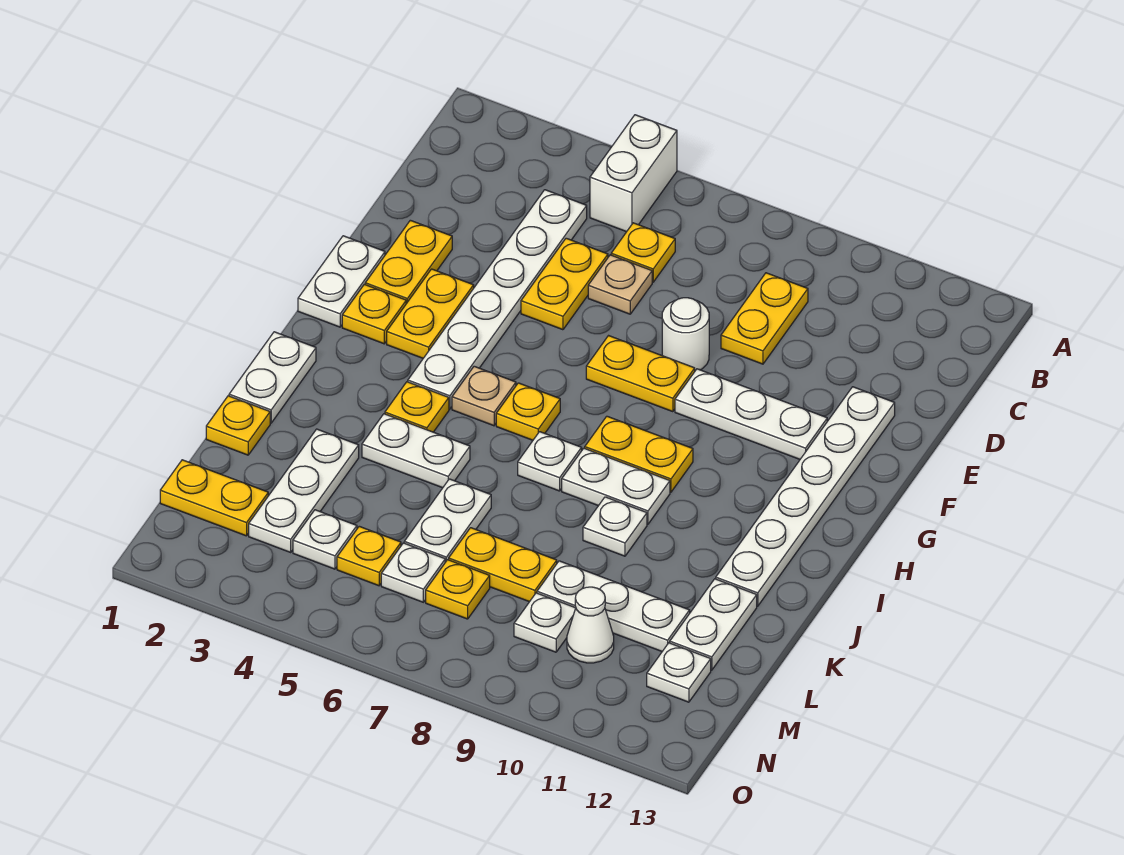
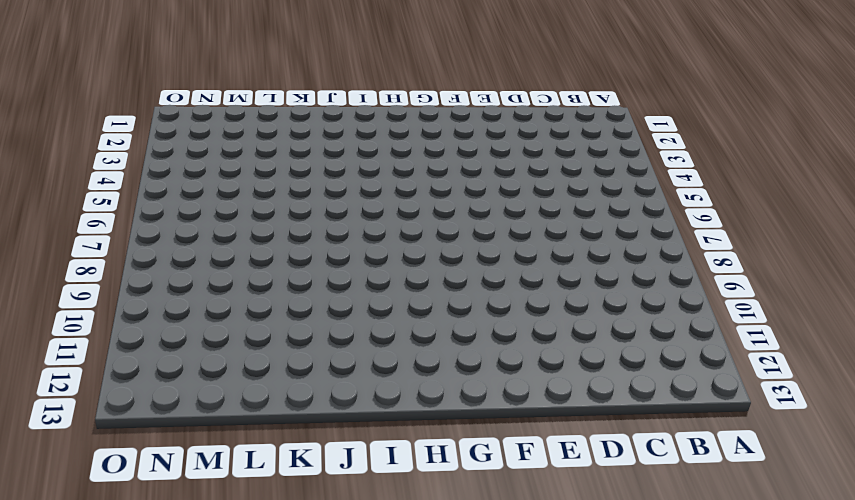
none -> white brick A5:B5 level 1
none -> white plate C4:H4 level 1
none -> yellow plate C6 level 1
none -> yellow plate C9:D9 level 1

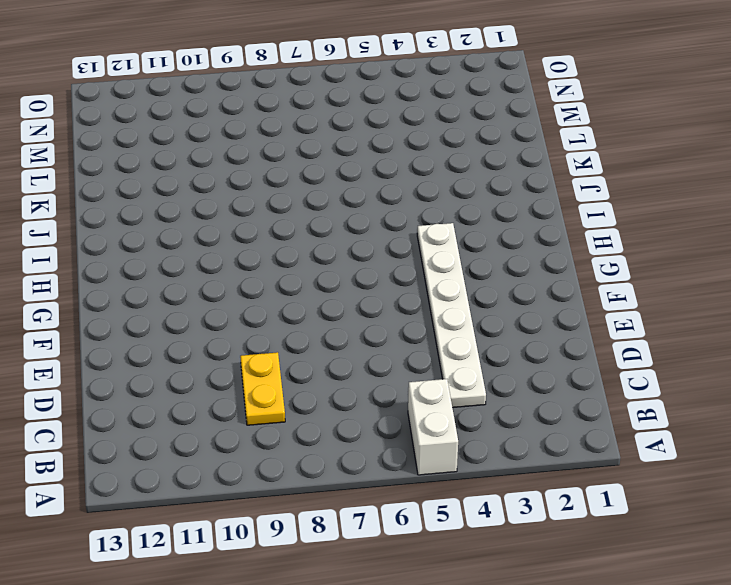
none -> yellow plate C6 level 1
none -> yellow plate D5:E5 level 1
none -> tan plate D6 level 1
none -> yellow plate E2:F2 level 1

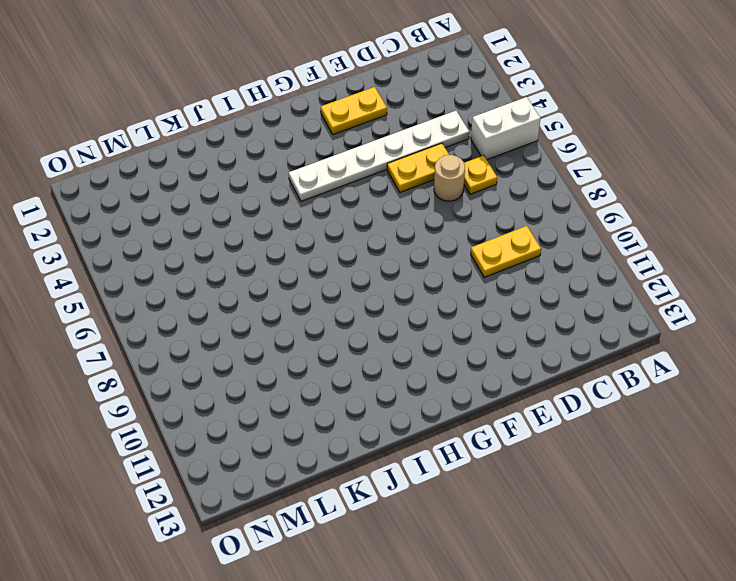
tan round brick D6 level 1 -> tan plate D6 level 1
none -> white round brick E8 level 1
none -> white plate E12:J12 level 1
none -> white plate F1:G1 level 1
none -> yellow plate F3:G3 level 1

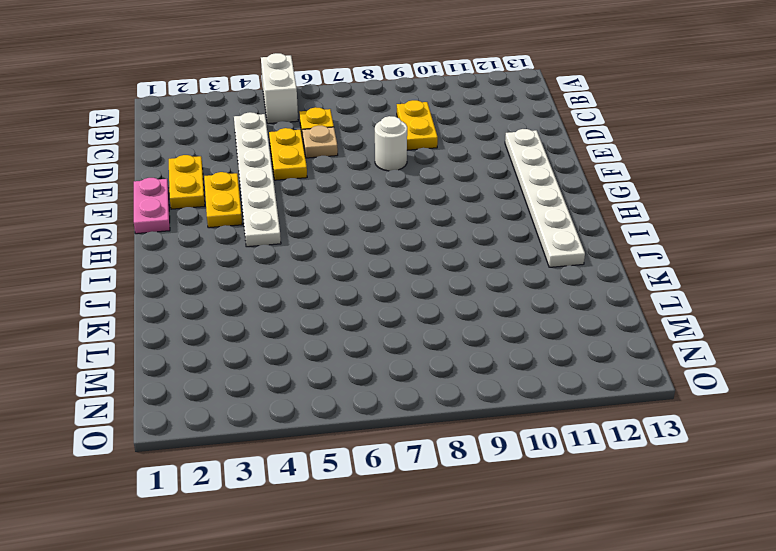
pink plate F1:G1 level 1 -> white plate F1:G1 level 1
none -> yellow plate F7:F8 level 1
none -> white plate F9:F11 level 1
none -> yellow plate G2 level 1
none -> tan plate H5 level 1

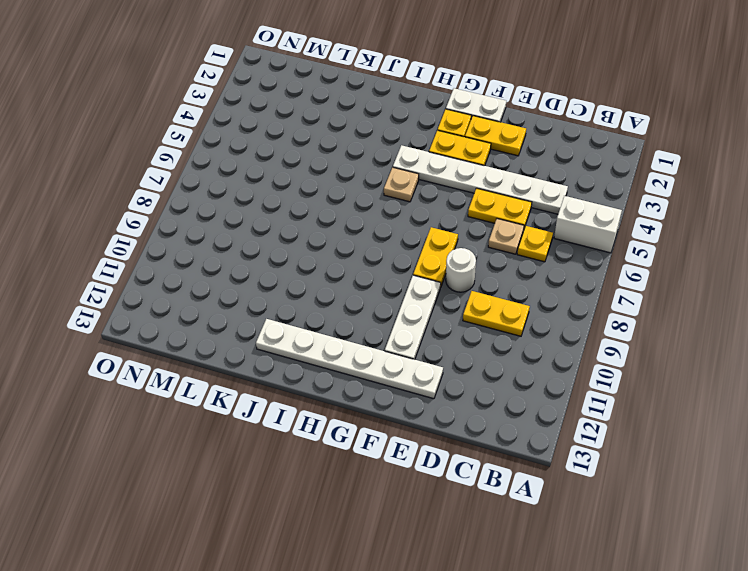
none -> yellow plate H6 level 1
none -> yellow plate H8:H9 level 1
none -> white plate I1:J1 level 1
none -> yellow plate I4 level 1

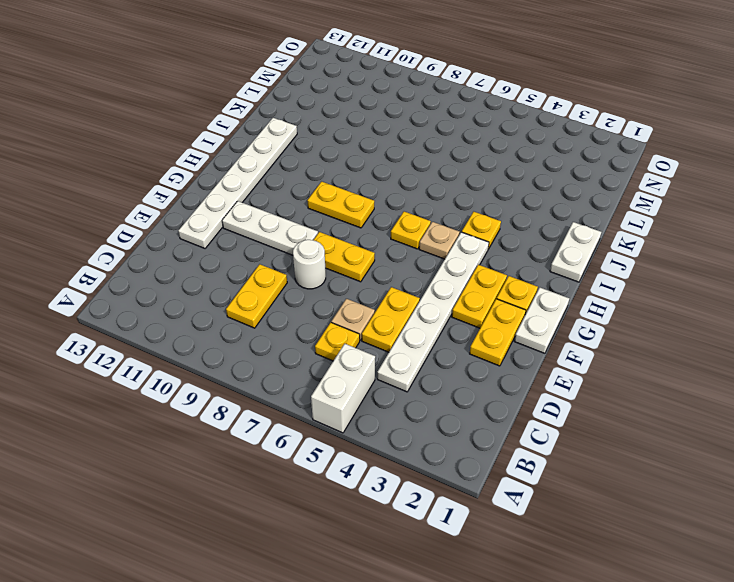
none -> white plate I7 level 1
none -> white plate I8:I9 level 1
none -> white plate J4:J5 level 1
none -> white plate J9 level 1

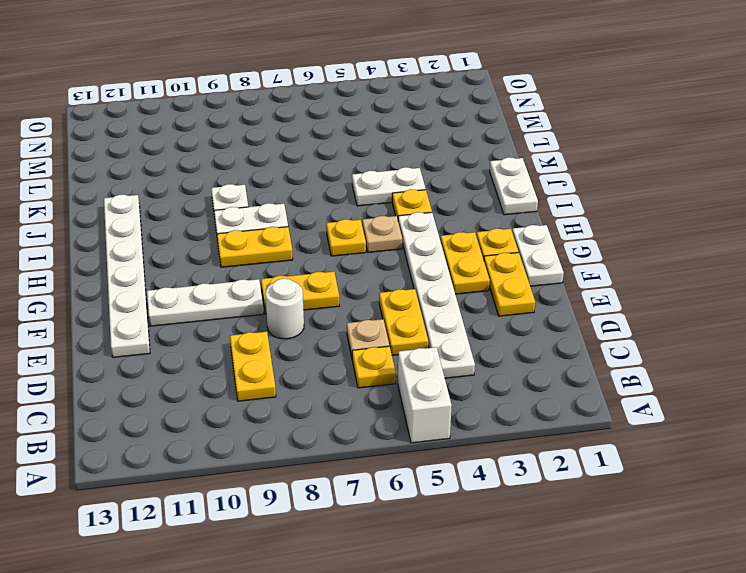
none -> white plate I7 level 1
none -> yellow plate K1 level 1
none -> white plate K3:M3 level 1
none -> white plate K6:L6 level 1

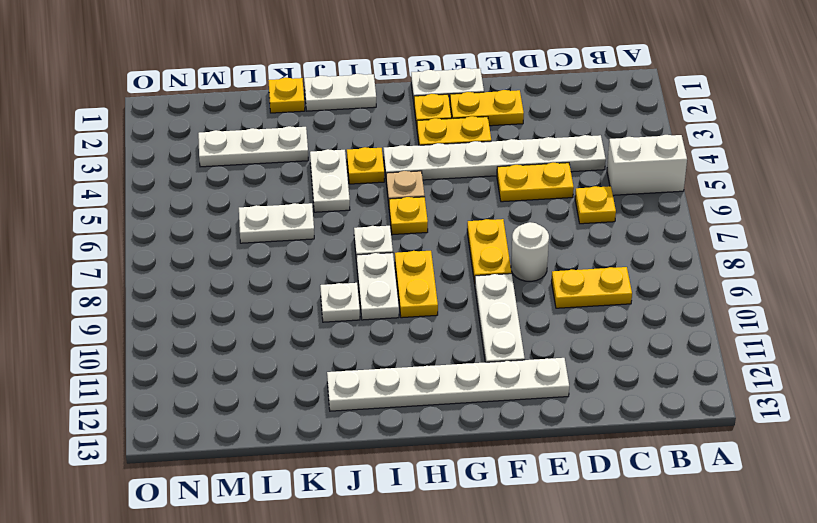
none -> tan plate D6 level 1
none -> white plate K12:L12 level 1
none -> yellow plate L7:L8 level 1
none -> white plate L9:L11 level 1

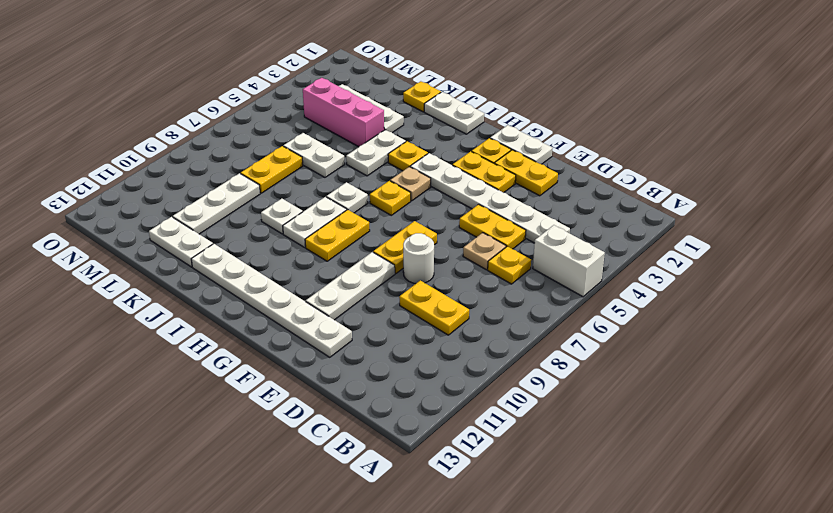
pink brick K4:M4 level 1 -> white plate M4 level 1
none -> yellow plate M1:M2 level 1
none -> yellow plate M5 level 1
none -> white plate M6 level 1
none -> yellow plate M7 level 1

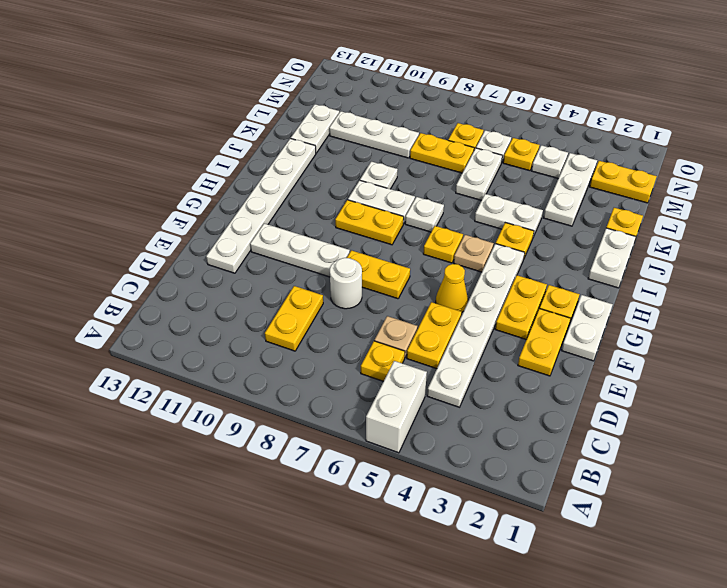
yellow cone F5 level 1 -> none
none -> white plate M9 level 1
none -> white cone M10 level 1
none -> white plate M12 level 1

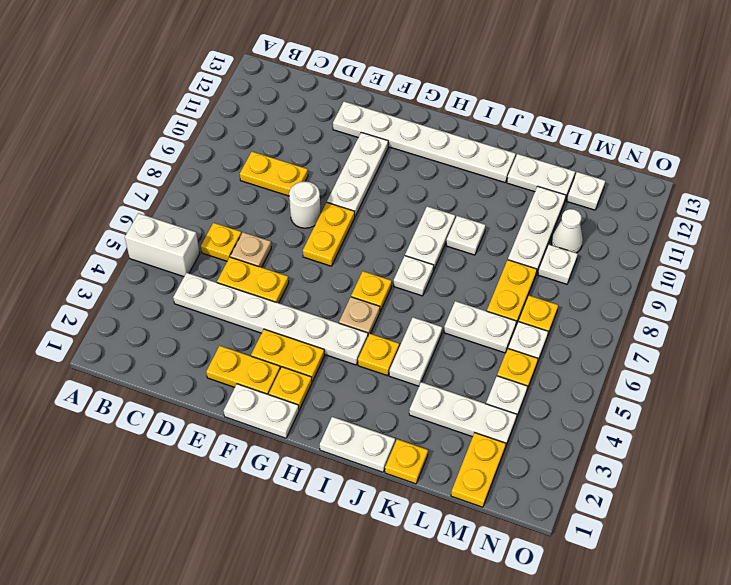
none -> yellow plate H8:H9 level 1

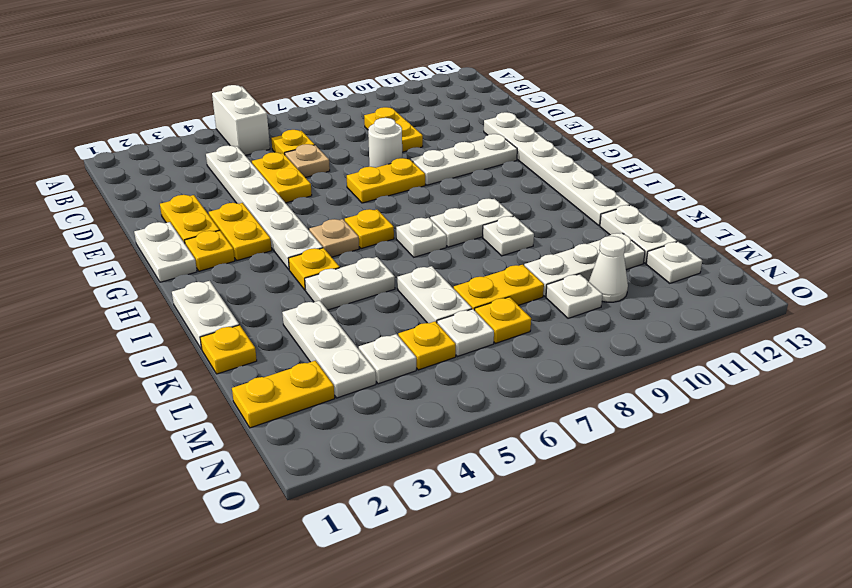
none -> yellow plate H8:H9 level 1

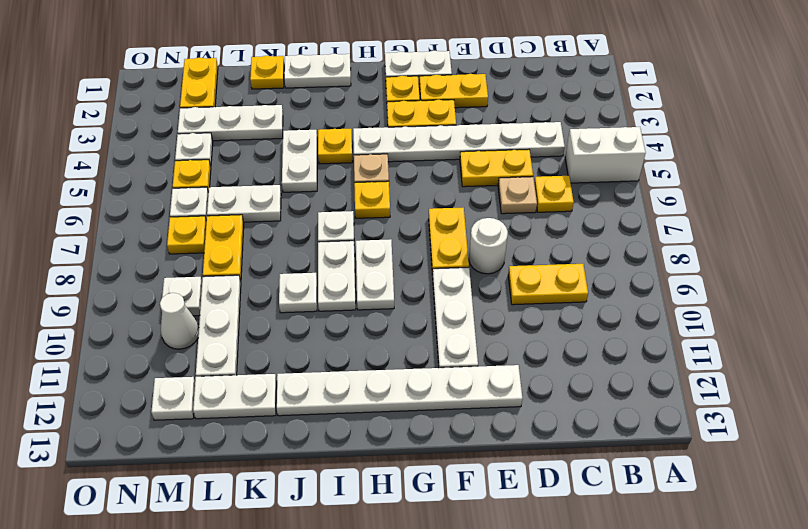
white plate H8:H9 level 1 -> yellow plate H8:H9 level 1

